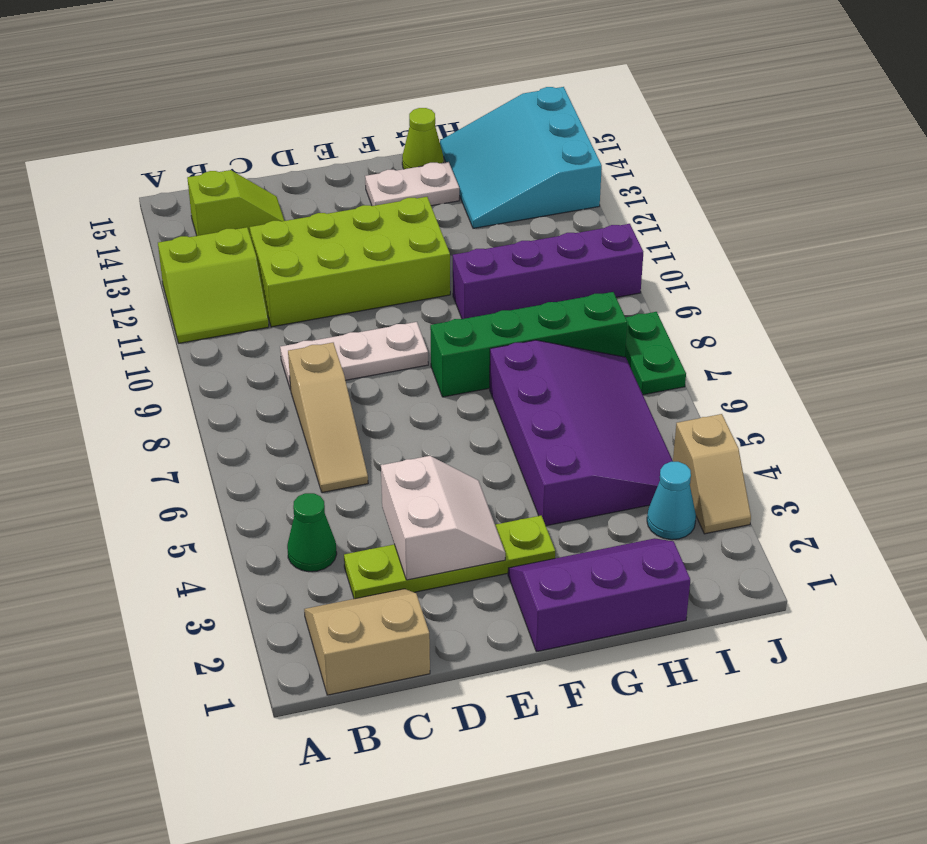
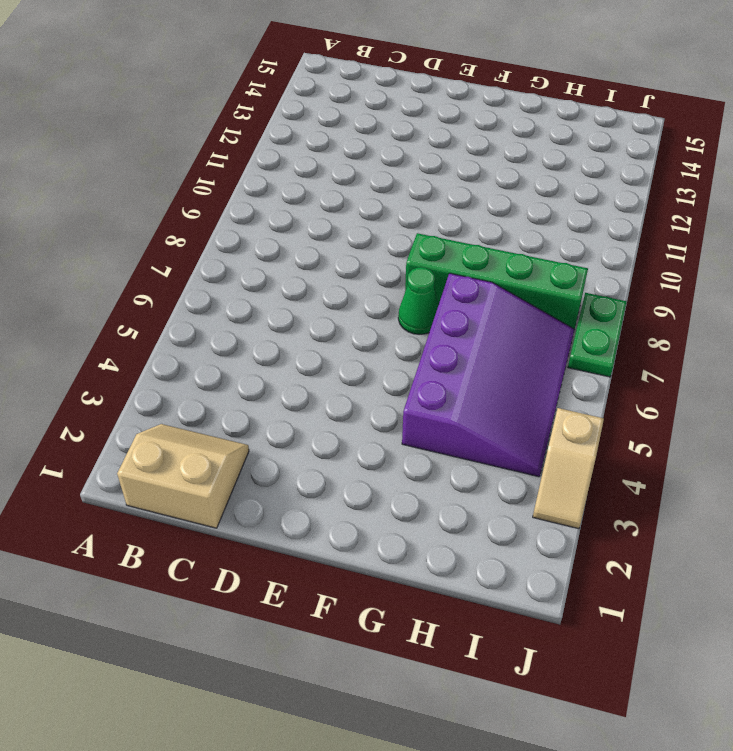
green cone F7 level 1 -> green cone B4 level 1
none -> lime slope A11:B12 level 1 top 12
none -> lime slope B14:C14 level 1 top B
none -> lime plate C3:F3 level 1

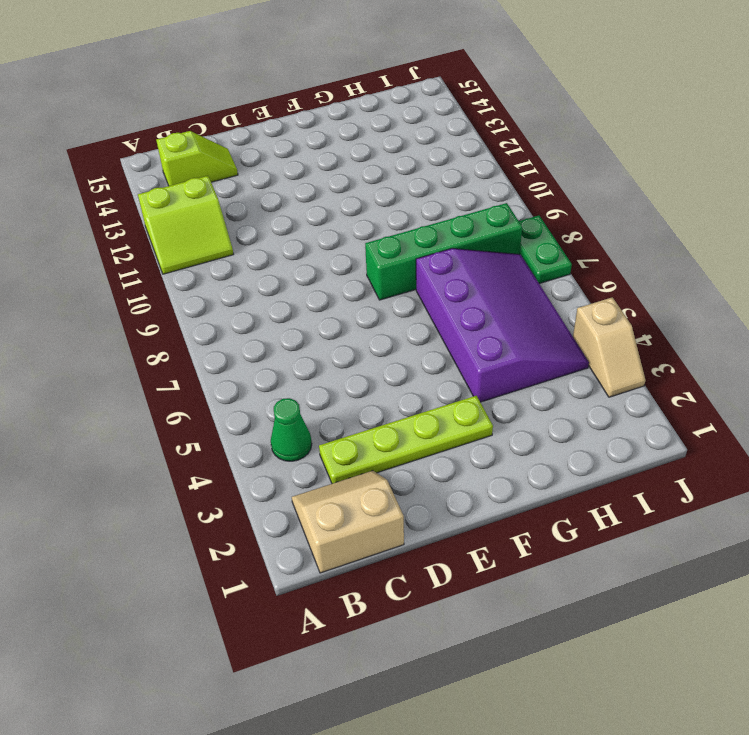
none -> tan slope C6:C8 level 1 top 8
none -> white plate C9:E9 level 1
none -> lime brick C11:F12 level 1

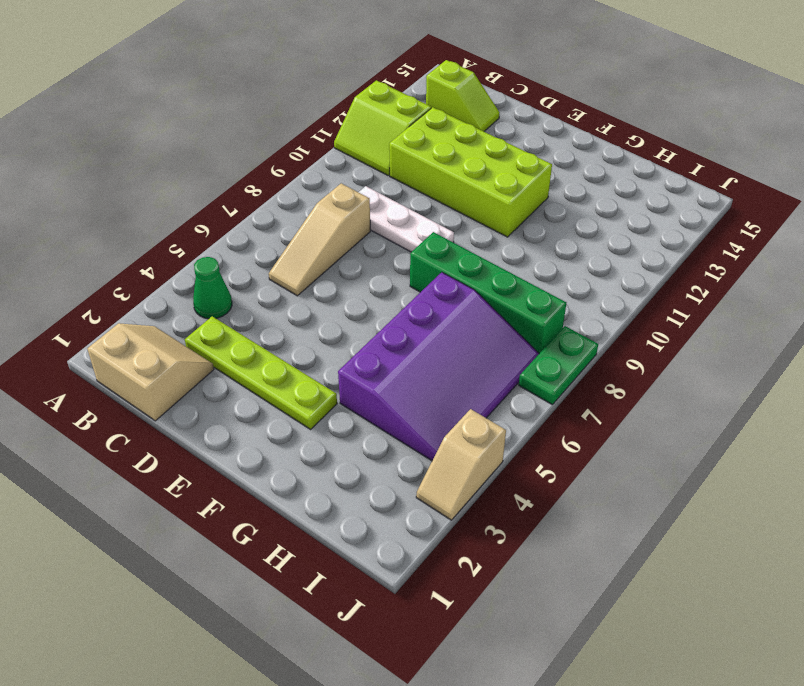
none -> purple slope F1:H2 level 1 top 1
none -> white plate F14:G14 level 1
none -> purple brick G10:J10 level 1

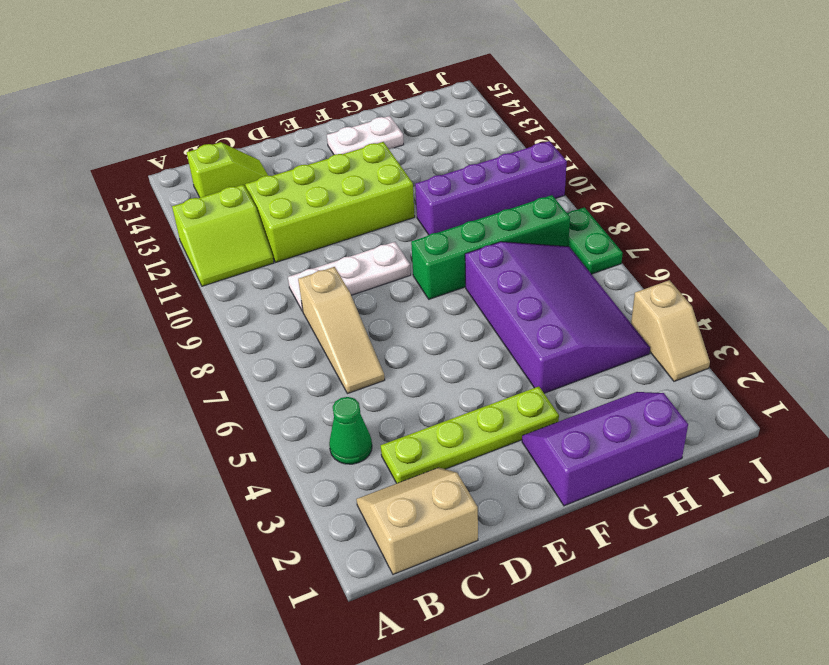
none -> lime cone G15 level 1
none -> cyan slope H13:J15 level 1 top J
none -> cyan cone I3 level 1

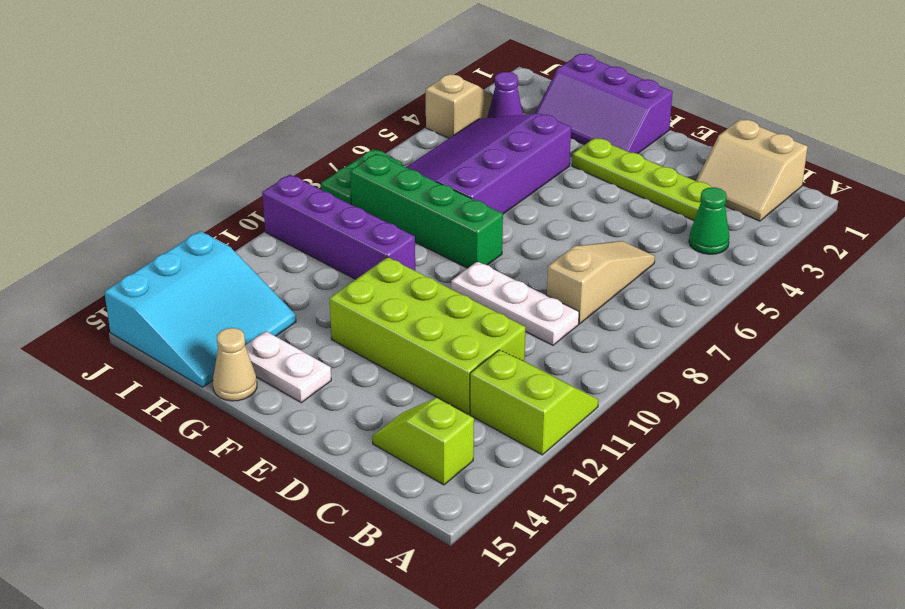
tan cone G15 level 1 -> lime cone G15 level 1
purple cone I3 level 1 -> cyan cone I3 level 1
none -> white slope D3:E4 level 2 top D

